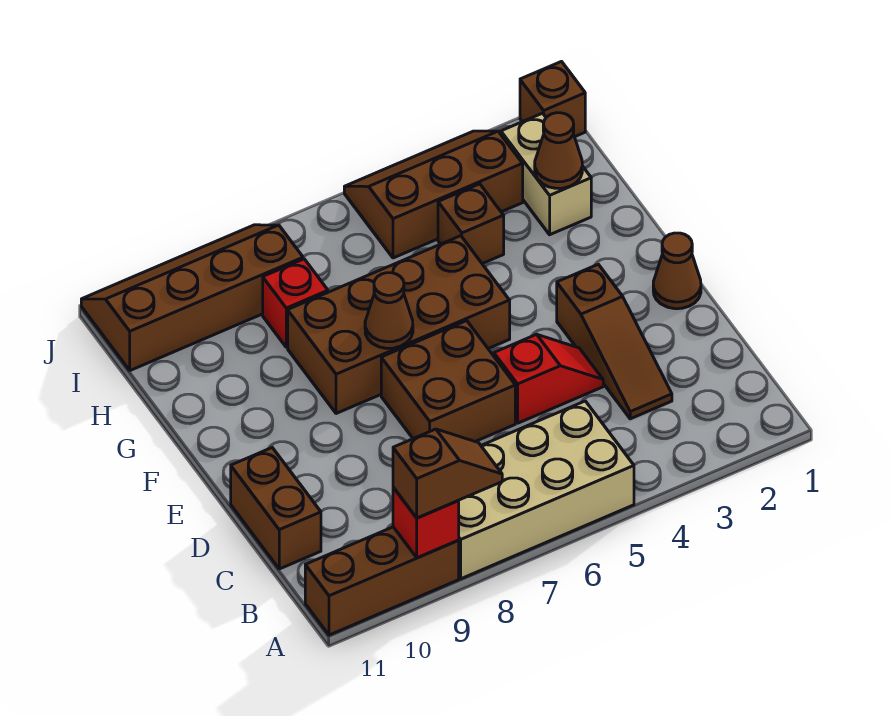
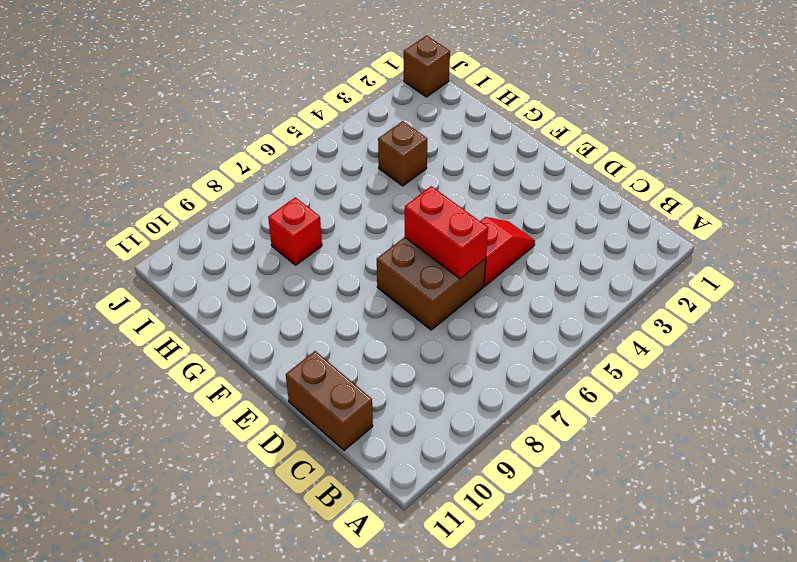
red brick D6:E6 level 2 -> none
none -> tan brick A5:B8 level 1
none -> brown brick A9:A11 level 1
none -> brown slope C3:E3 level 1 top E

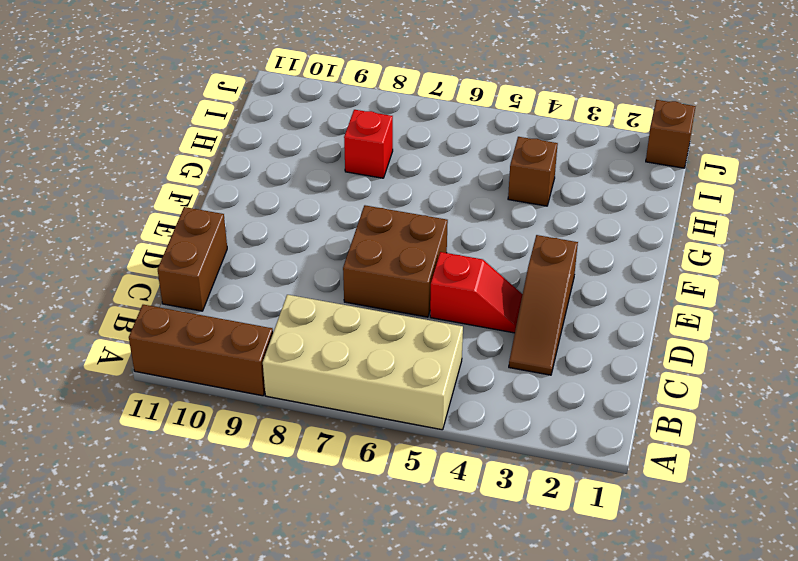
none -> brown cone E1 level 1
none -> brown brick F5:G8 level 1
none -> tan brick H2:I2 level 1

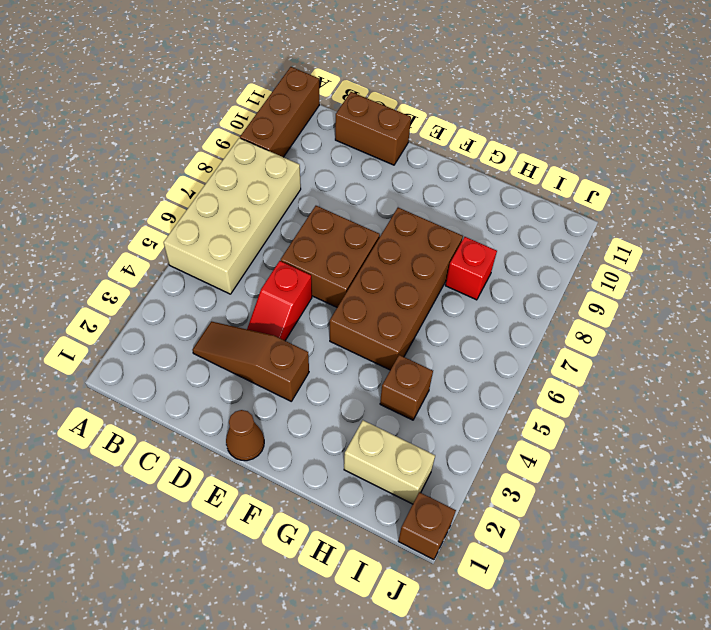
none -> brown slope I3:J5 level 1 top I
none -> brown slope I8:J11 level 1 top I
none -> red brick A9 level 2

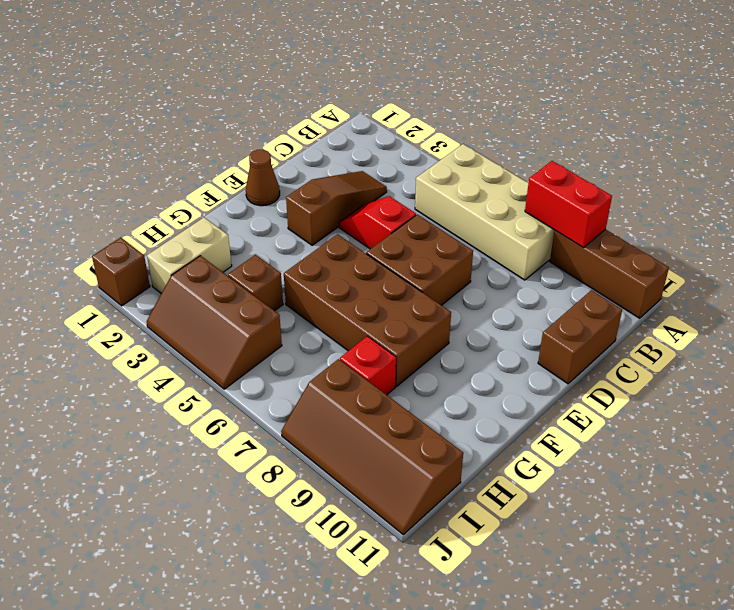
red brick A8:A9 level 2 -> red brick A9 level 2
none -> brown cone F7 level 2
none -> brown cone H2 level 2
none -> brown slope A8:A9 level 3 top 9

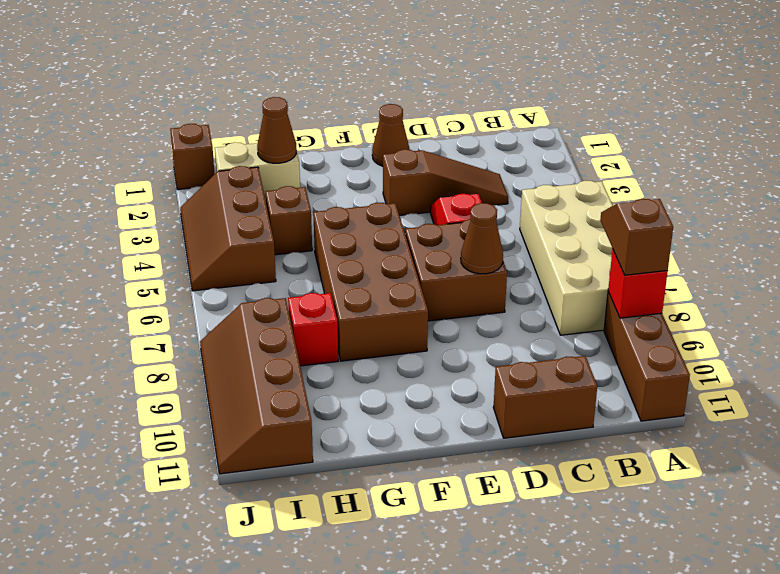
brown cone D7 level 2 -> brown cone F7 level 2

